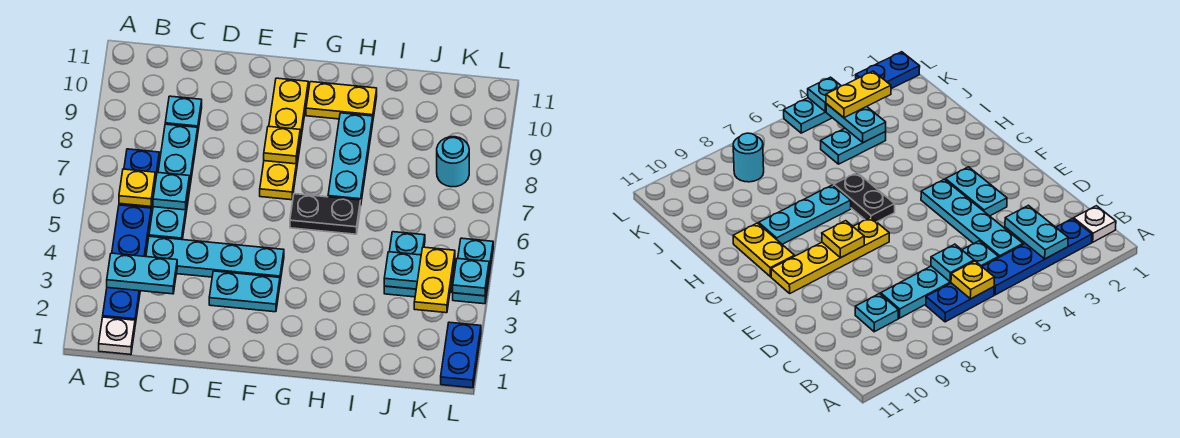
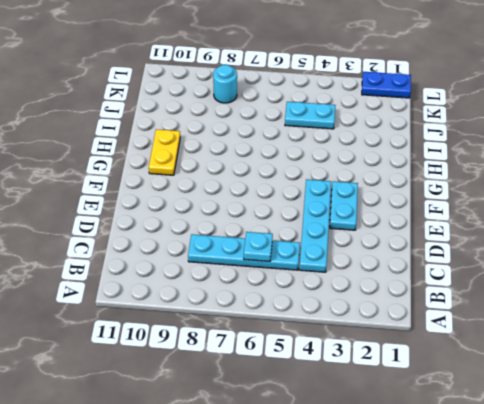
none -> white plate B1 level 1
none -> blue plate B2:B5 level 1
none -> blue plate B6:B7 level 1

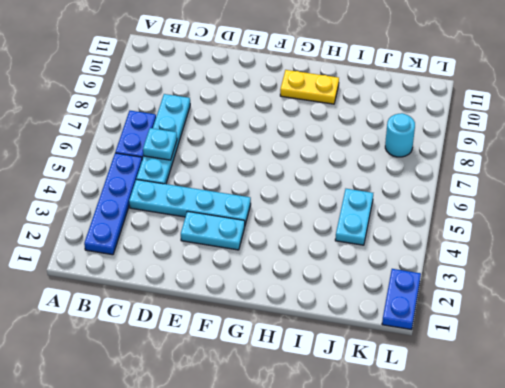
none -> white plate B1 level 1
none -> cyan plate C9 level 1
none -> yellow plate F7:F10 level 1

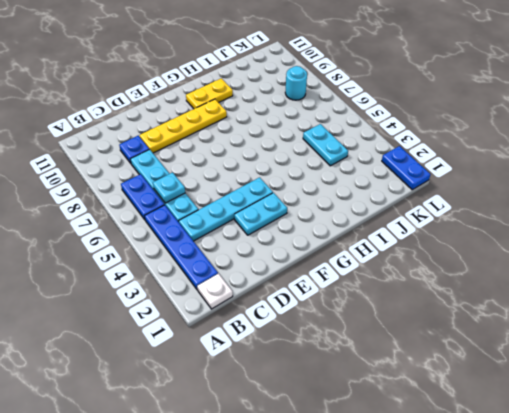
blue plate C9 level 1 -> cyan plate C9 level 1
yellow plate D9:G9 level 1 -> yellow plate F7:F10 level 1
none -> black plate G6:H6 level 1
none -> cyan plate H7:H9 level 1
none -> cyan plate L4:L5 level 1

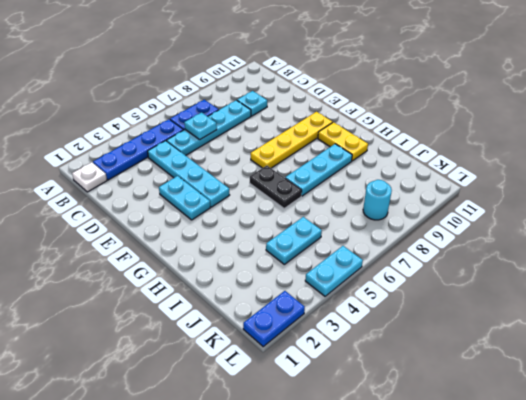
none -> cyan plate B3:C3 level 2
none -> yellow plate B6 level 2
none -> yellow plate F8 level 2

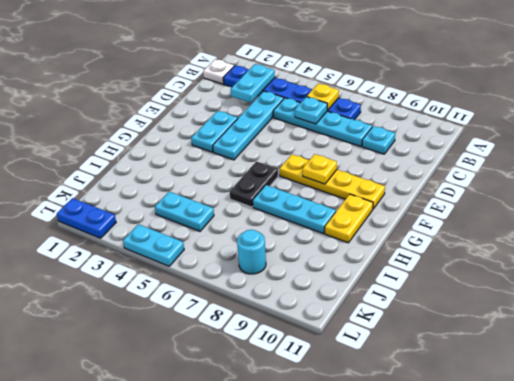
none -> cyan plate J4:K4 level 2
none -> cyan plate L4 level 2
none -> yellow plate K3:K4 level 3

